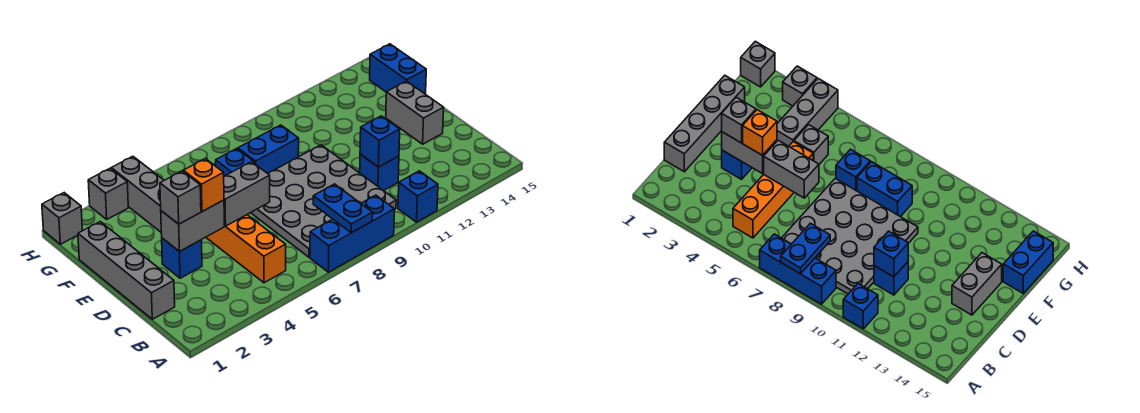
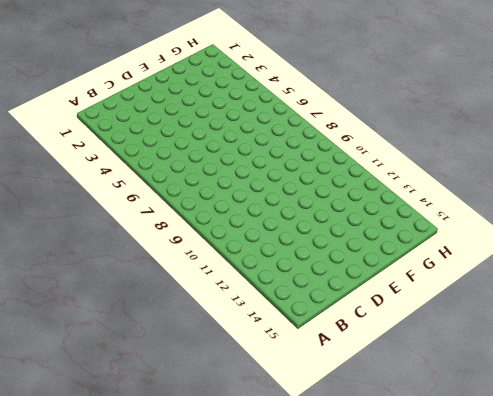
none -> blue brick A7:A9 level 1
none -> blue brick A11 level 1
none -> orange brick B5:E5 level 1

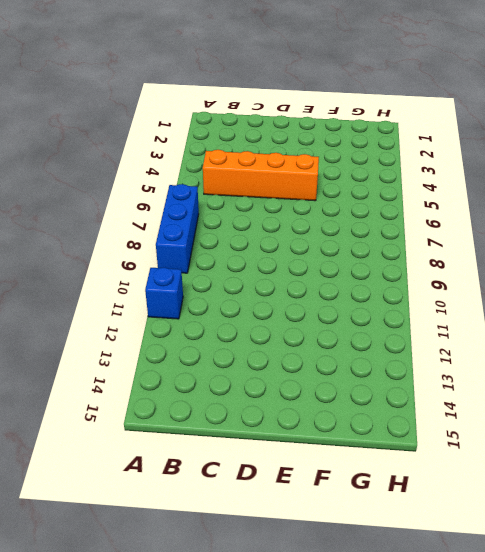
none -> grey plate B7:E10 level 1
none -> grey brick C1:F1 level 1
none -> blue brick C11 level 1

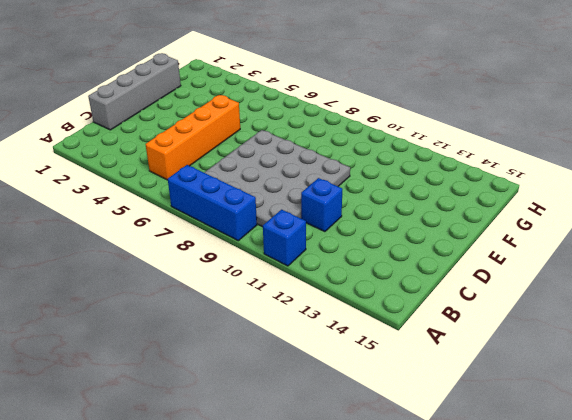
none -> blue brick D3 level 1
none -> grey brick D14:E14 level 1
none -> grey brick F4:H4 level 1

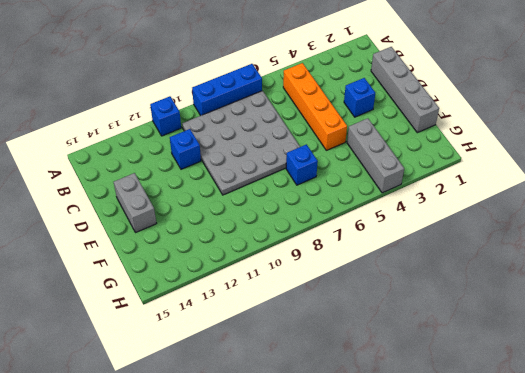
none -> grey brick F5 level 1
none -> blue brick F8:F9 level 1
none -> blue brick F15:G15 level 1

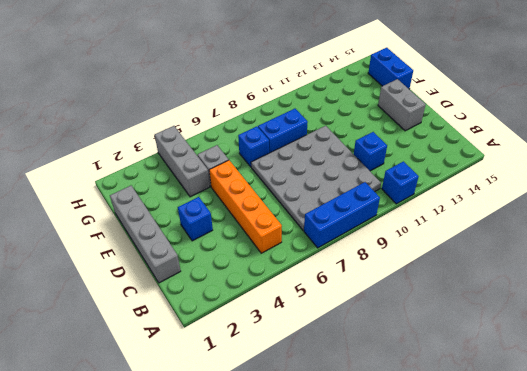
none -> grey brick H1 level 1
none -> grey brick H3 level 1
none -> blue plate A8:B8 level 2

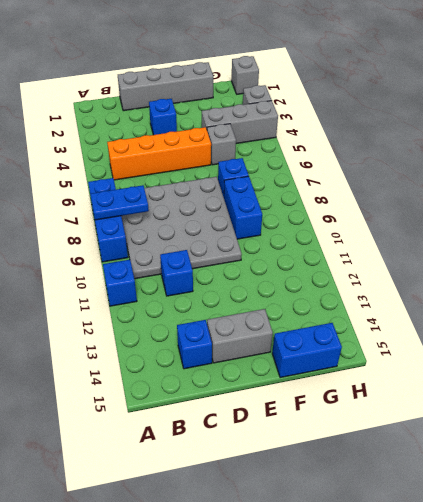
blue brick C14 level 1 -> blue brick C11 level 2
none -> grey brick D3:D4 level 2
none -> grey brick D5:D6 level 2
none -> grey brick D3 level 3

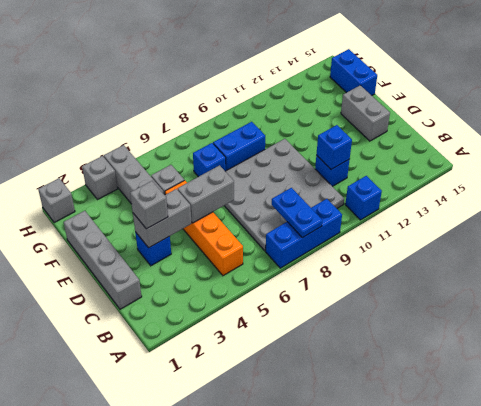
none -> orange brick D4 level 3

